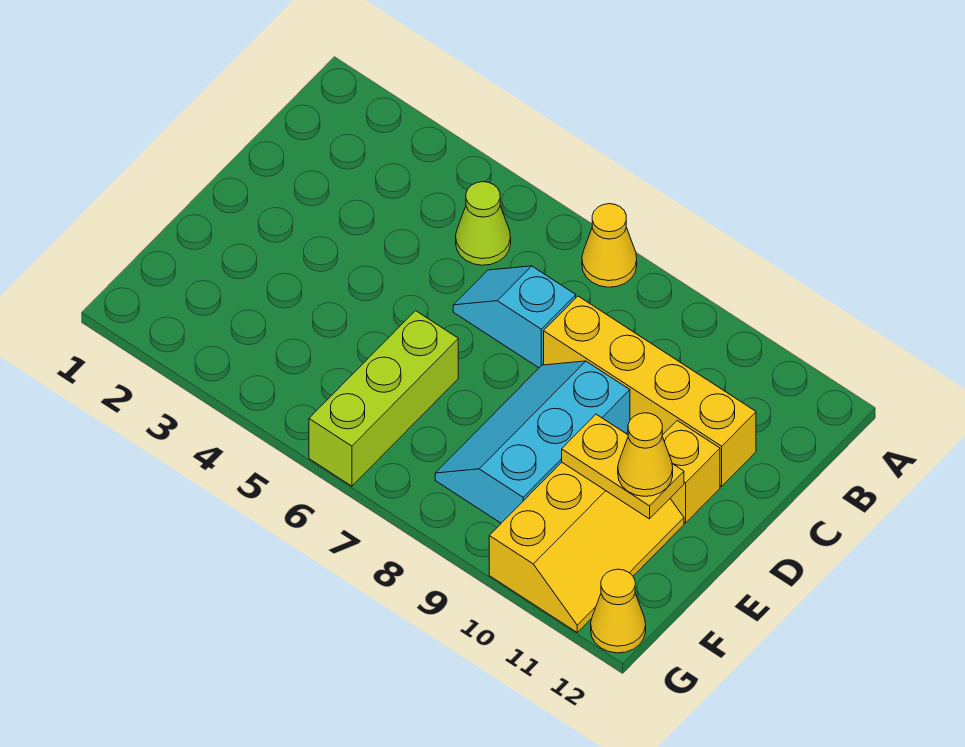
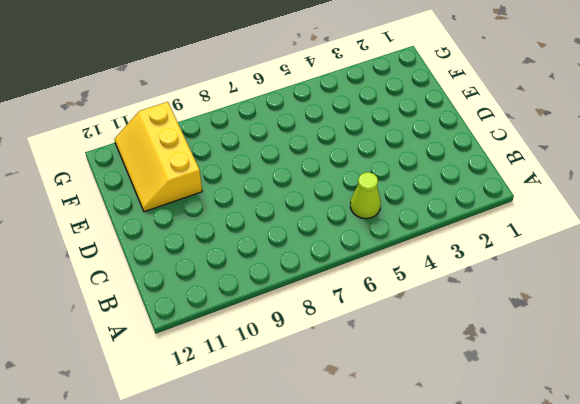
none -> yellow cone A7 level 1
none -> cyan slope C6:C7 level 1 top 7

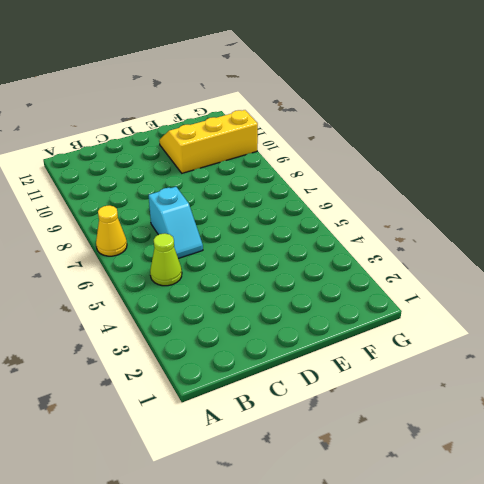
none -> yellow brick C8:C11 level 1
none -> cyan slope D8:F9 level 1 top 9

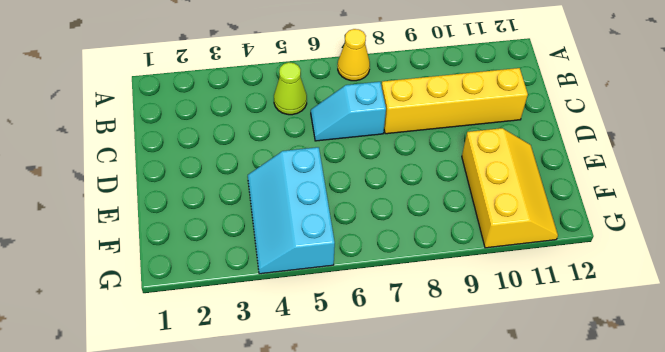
cyan slope E4:G5 level 1 top 5 -> cyan slope D8:F9 level 1 top 9
none -> yellow brick D11 level 1
none -> lime brick E6:G6 level 1

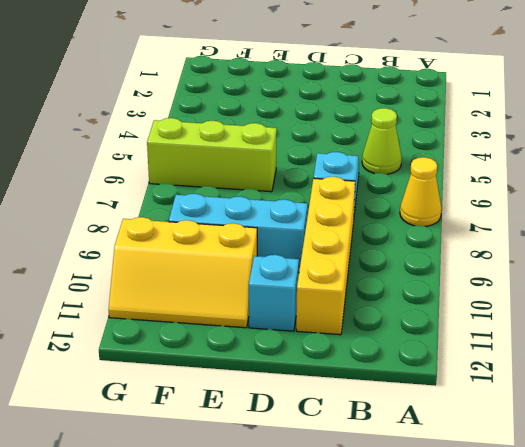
cyan brick D11 level 1 -> yellow brick D11 level 1
none -> yellow cone G12 level 1
none -> yellow plate E10:E11 level 2

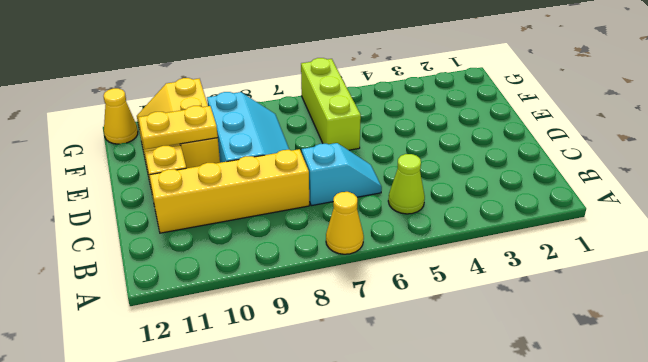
none -> yellow cone E11 level 3

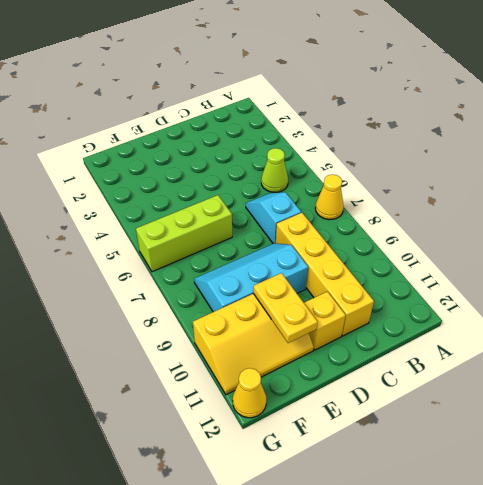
none -> yellow cone E11 level 3

